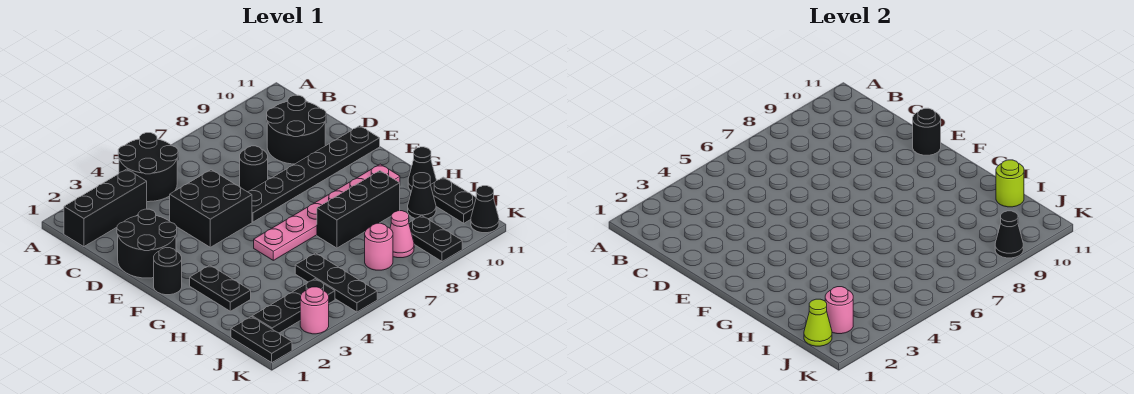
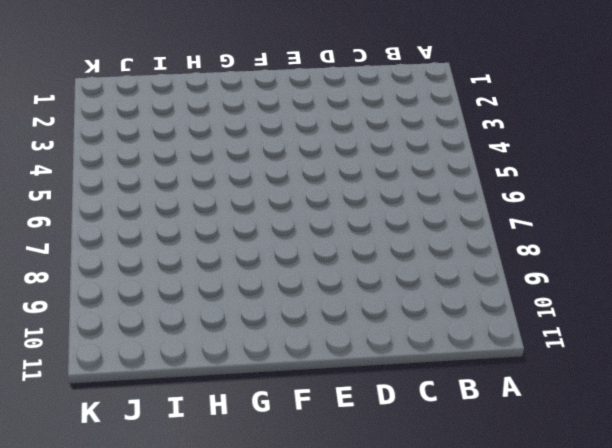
none -> black round brick A4:B5 level 1
none -> black brick B1:B3 level 1
none -> black round brick C9:D10 level 1

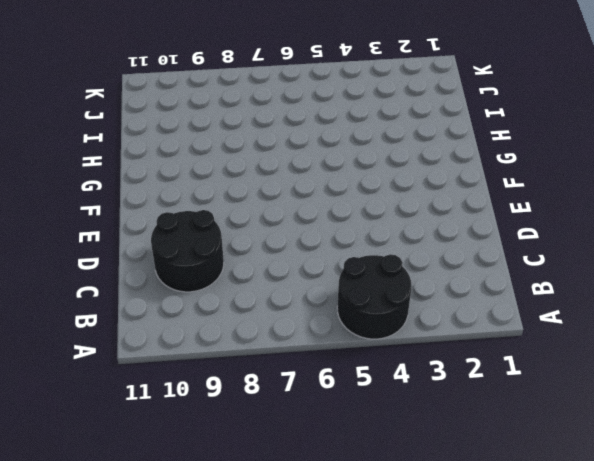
none -> black brick B1:B3 level 1
none -> black round brick D1:E2 level 1
none -> black brick D4:E5 level 1

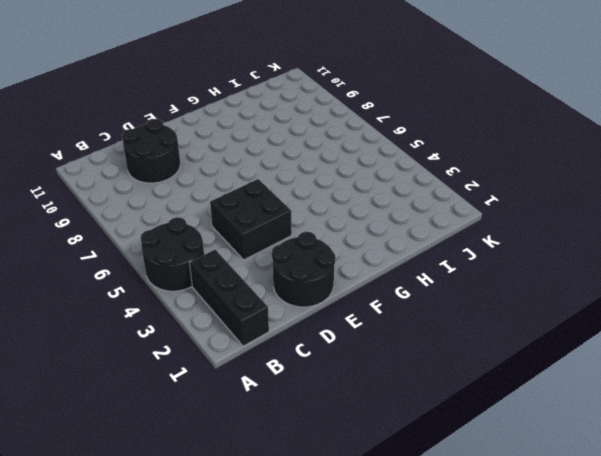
none -> black round brick D7 level 1
none -> black plate E6:E11 level 1
none -> black round brick F1 level 1

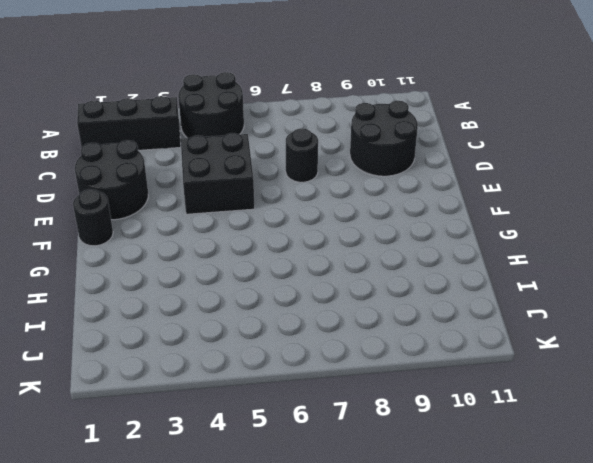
none -> black plate E6:E11 level 1
none -> black plate G2:H2 level 1
none -> pink plate G5:G10 level 1

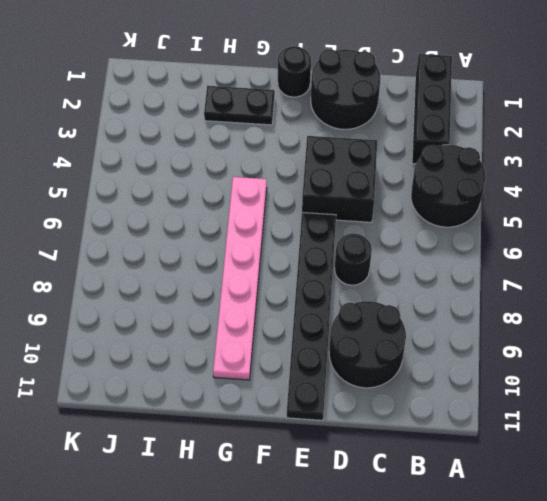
none -> black brick H7:H9 level 1
none -> black cone H11 level 1
none -> black plate I5:K5 level 1

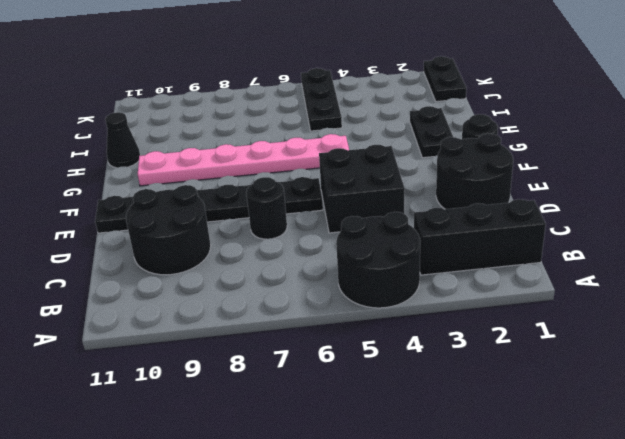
none -> black brick H7:H9 level 1
none -> black cone I10 level 1
none -> black plate I11:J11 level 1

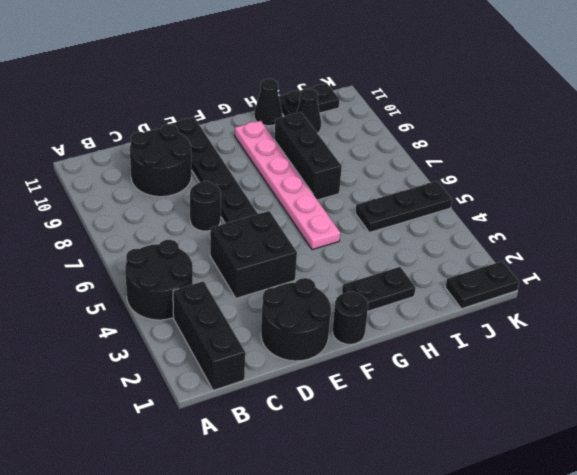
none -> black plate J2:J4 level 1
none -> pink round brick J7 level 1
none -> pink cone J8 level 1

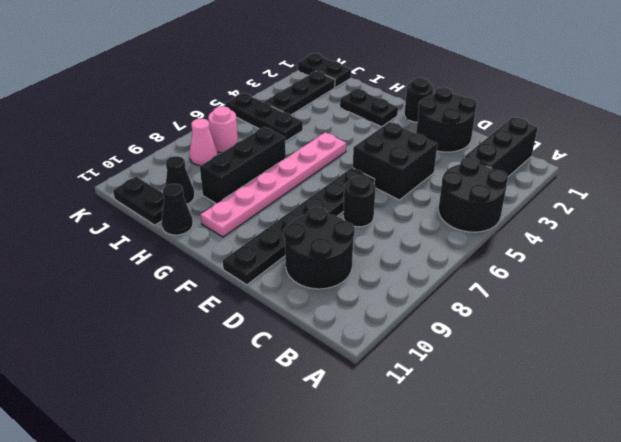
none -> black plate J9:K9 level 1
none -> pink round brick K3 level 1
none -> black cone K11 level 1

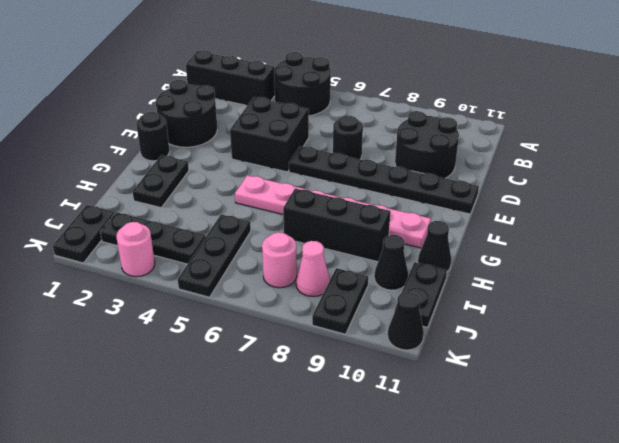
none -> black round brick E11 level 2
none -> lime round brick I11 level 2
none -> lime cone J1 level 2

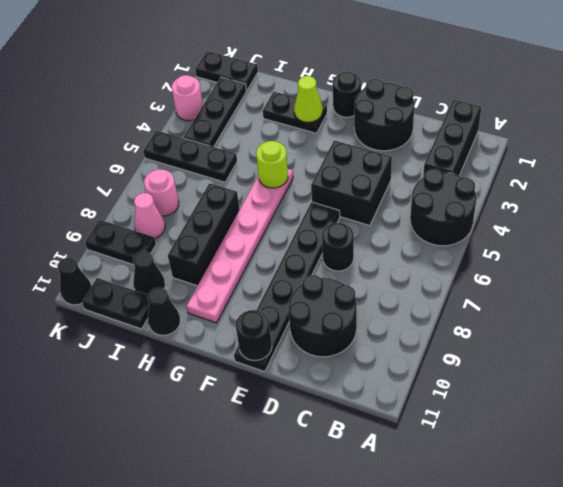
lime cone G2 level 2 -> lime cone J1 level 2
lime round brick G5 level 2 -> lime round brick I11 level 2
none -> pink round brick J2 level 2
none -> black cone K9 level 2

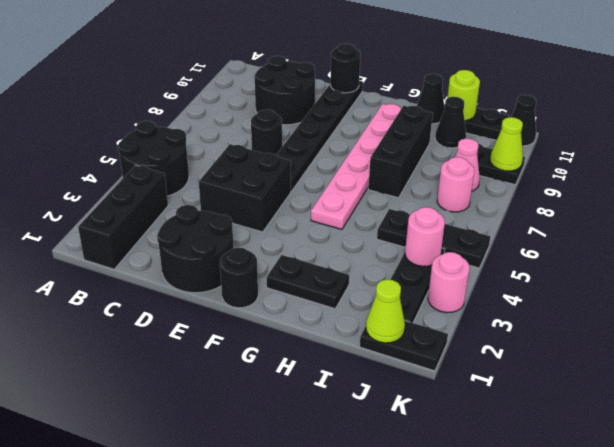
pink round brick J4 level 2 -> pink round brick J2 level 2
lime cone K9 level 2 -> black cone K9 level 2

